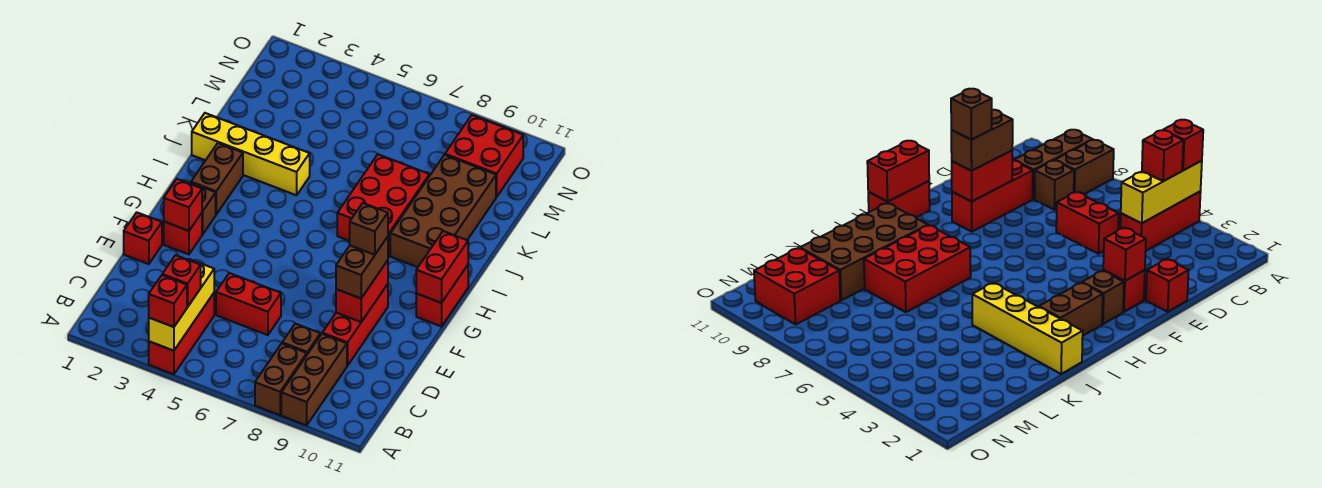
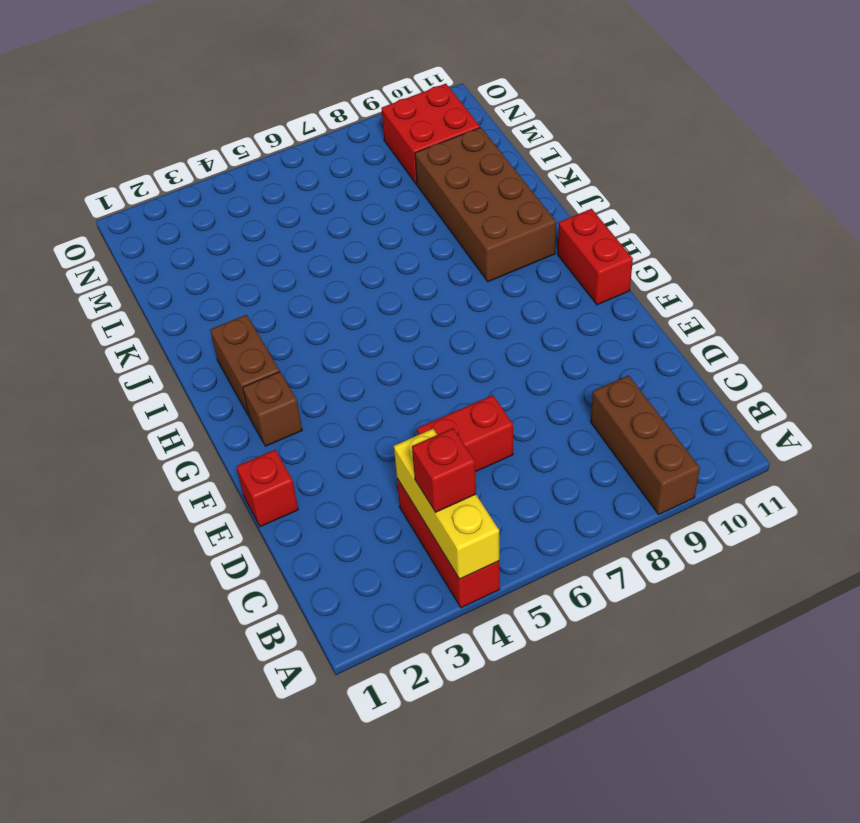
none -> brown brick A8:B8 level 1
none -> brown brick C8 level 1
none -> red brick D9:F9 level 1

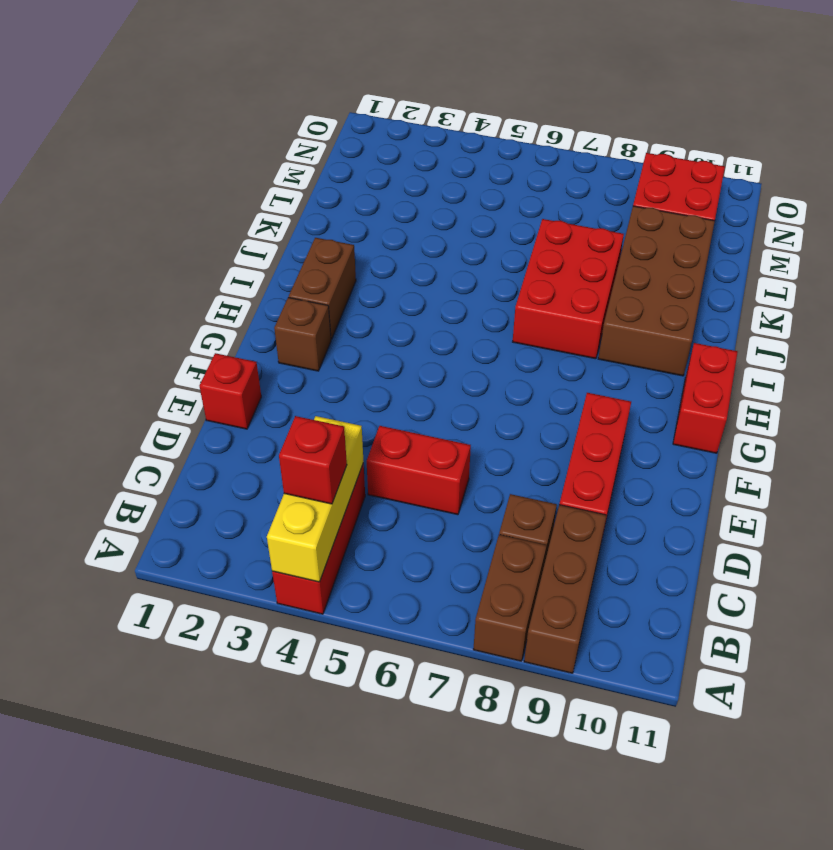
none -> red brick F2 level 1
none -> yellow brick J1:J4 level 1
none -> red brick E9:F9 level 2

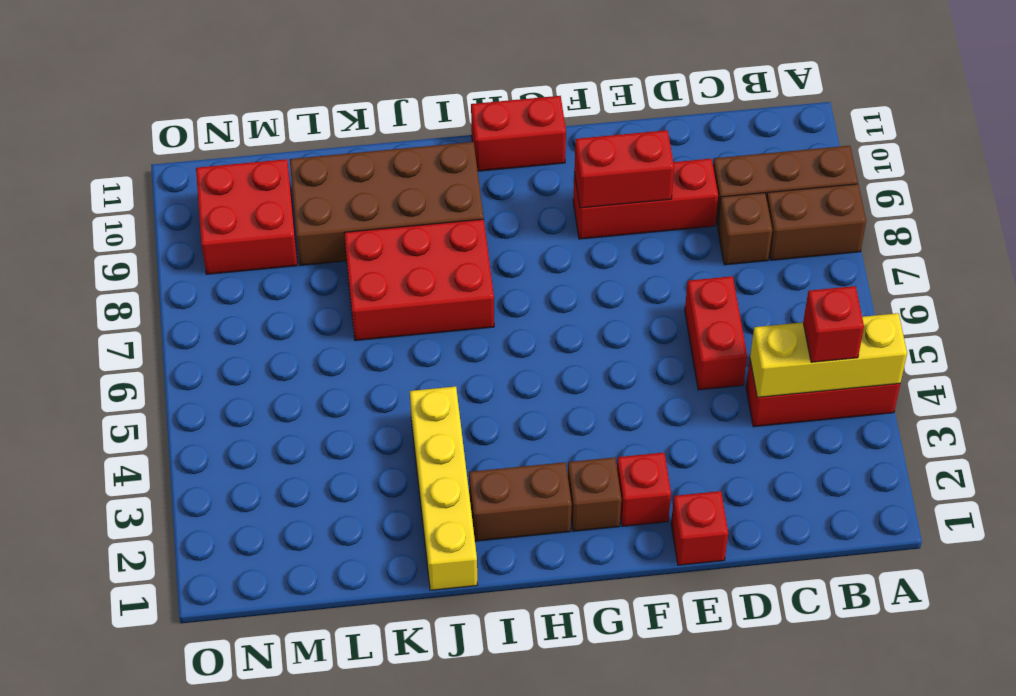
none -> red brick F2 level 2
none -> red brick G11:H11 level 2
none -> red brick A4 level 3

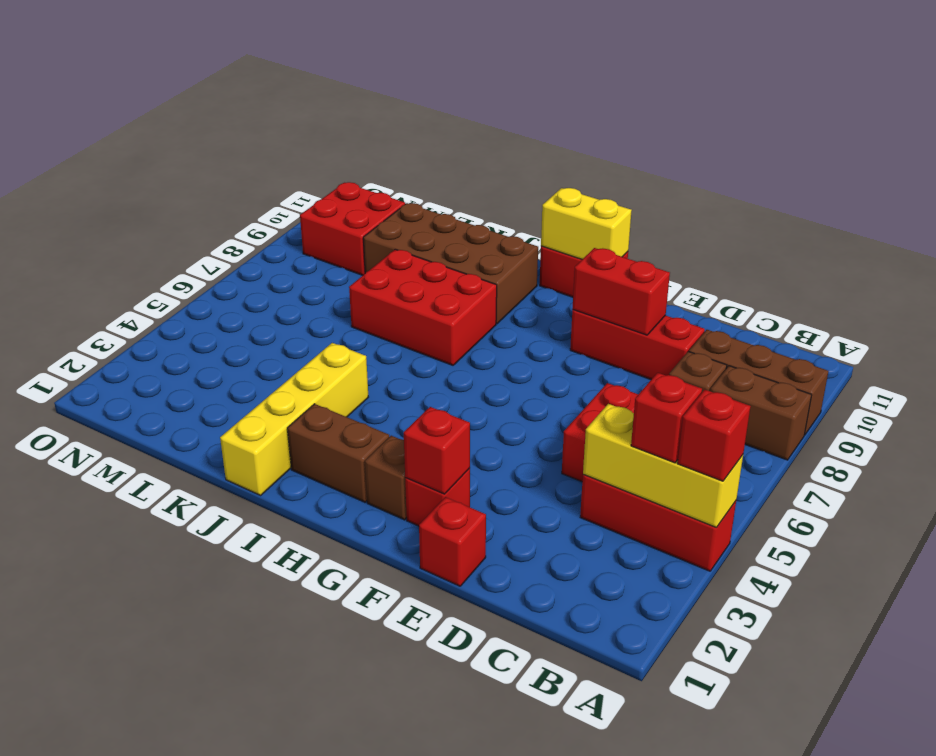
yellow brick G11:H11 level 2 -> red brick G11:H11 level 2
none -> brown brick E9:F9 level 3
none -> brown brick F9 level 4

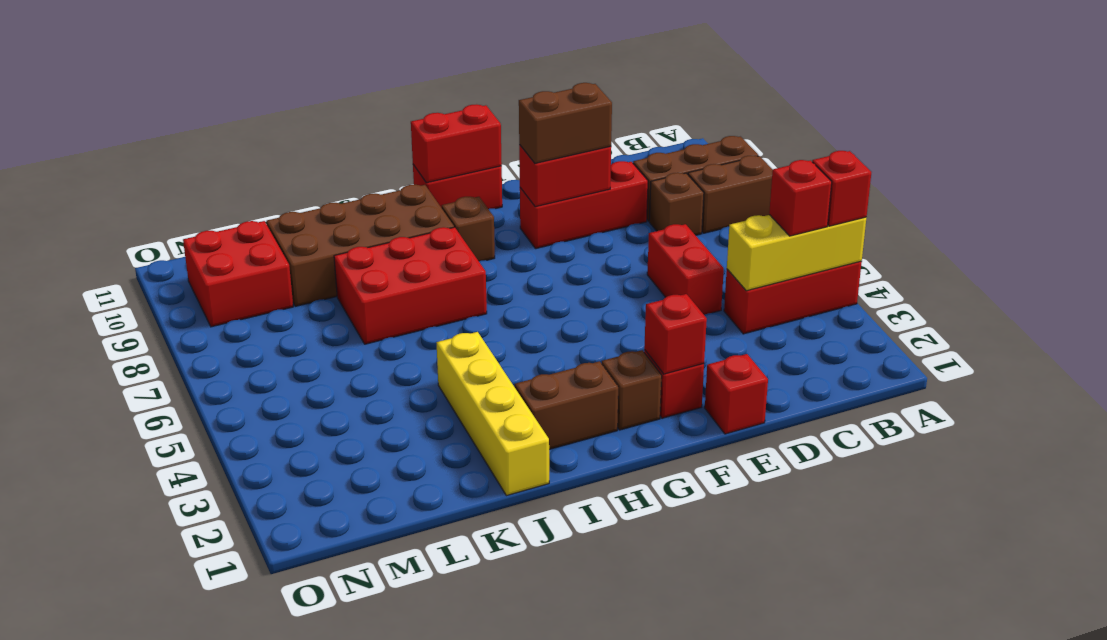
brown brick H9 level 1 -> brown brick F9 level 4

